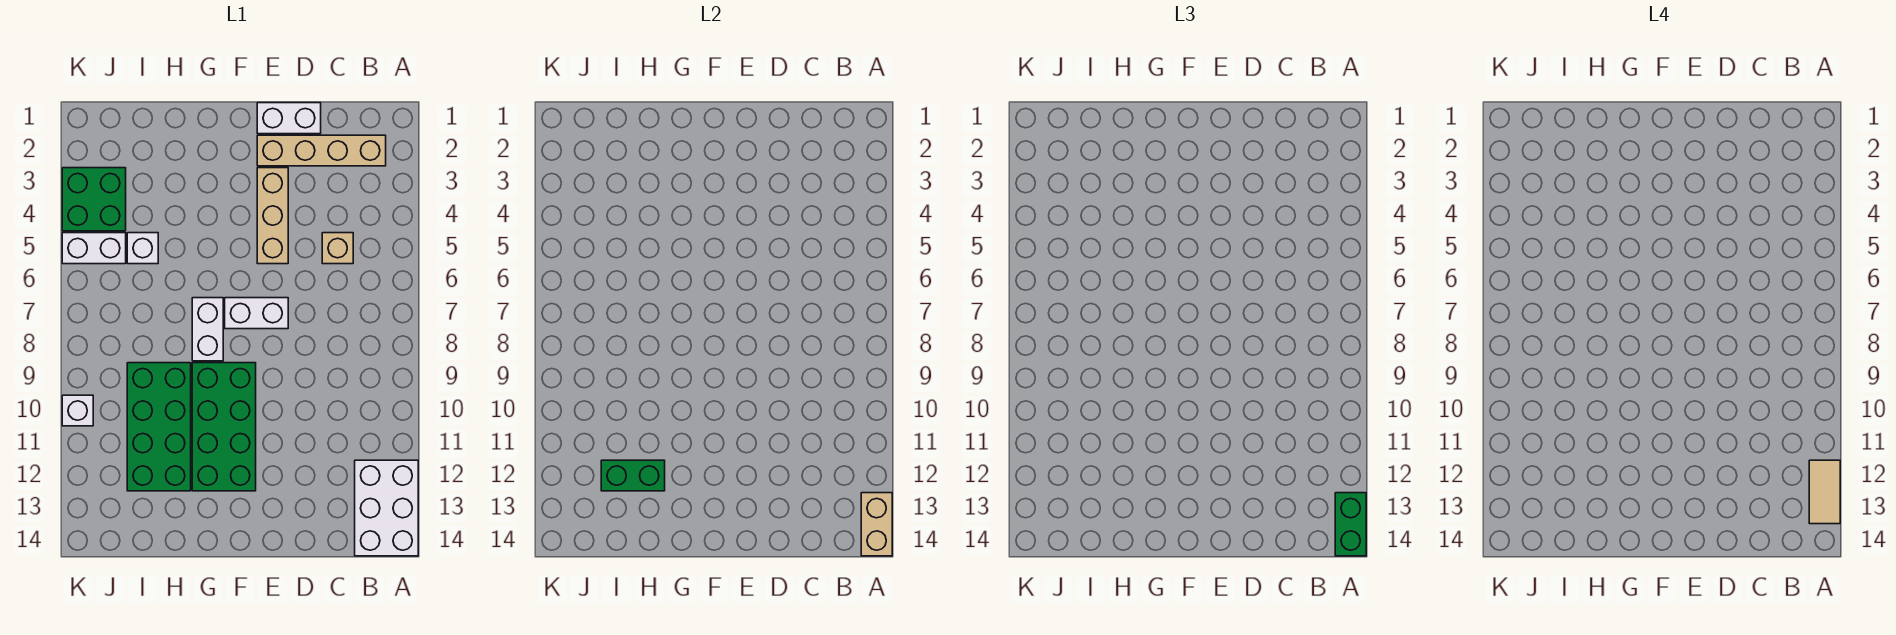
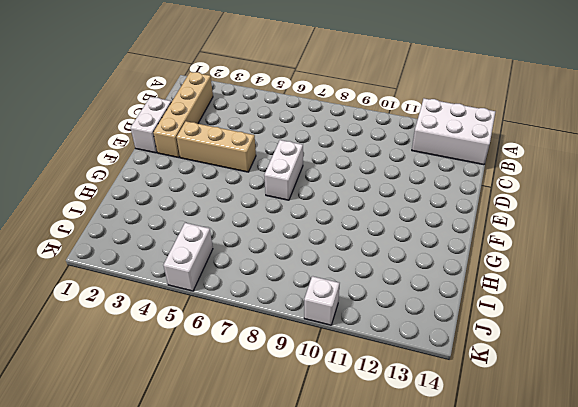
none -> tan brick C5 level 1
none -> green brick F9:G12 level 1
none -> white brick G7:G8 level 1

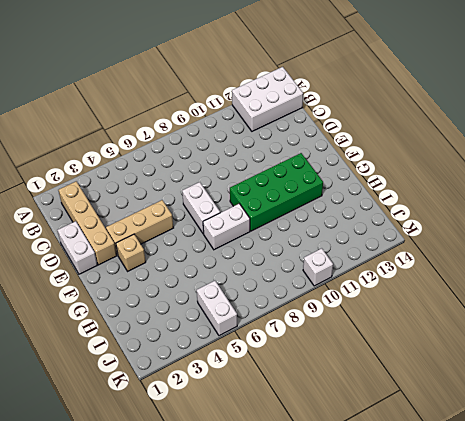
tan brick F3 level 1 -> tan brick C5 level 1
none -> green brick H9:I12 level 1
none -> white brick I5 level 1
none -> green brick J3:K4 level 1

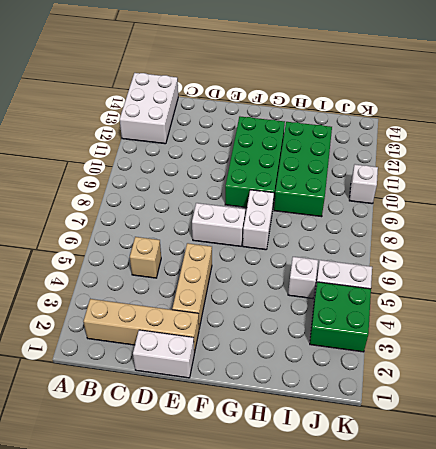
none -> tan brick A13:A14 level 2
none -> green brick H12:I12 level 2
none -> green brick A13:A14 level 3

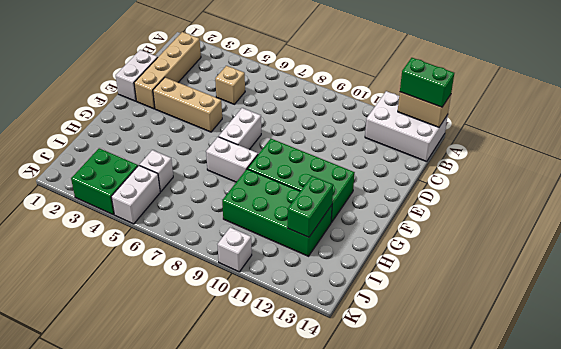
none -> tan tile A12:A13 level 4

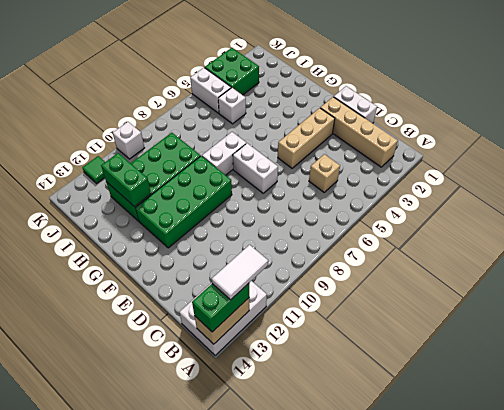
white tile A12:A13 level 4 -> tan tile A12:A13 level 4
green tile K12 level 1 -> none

